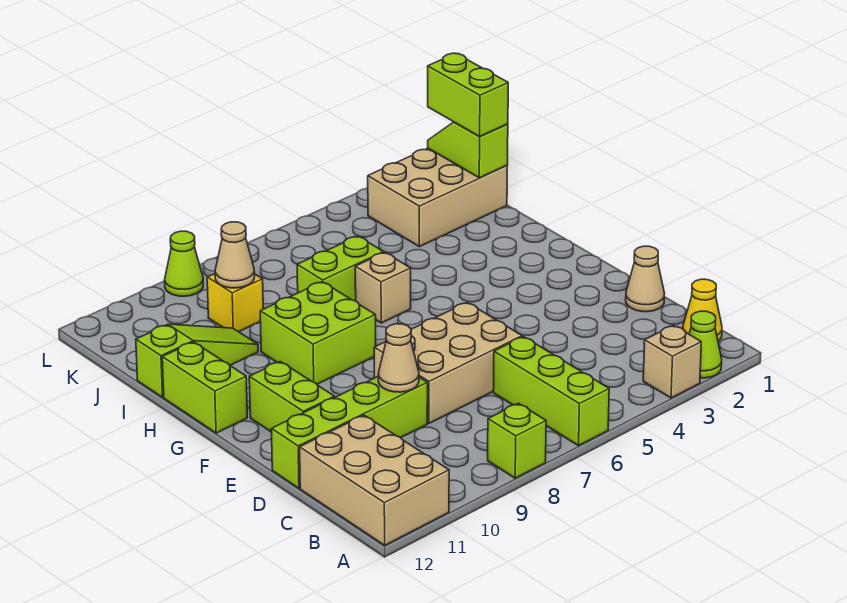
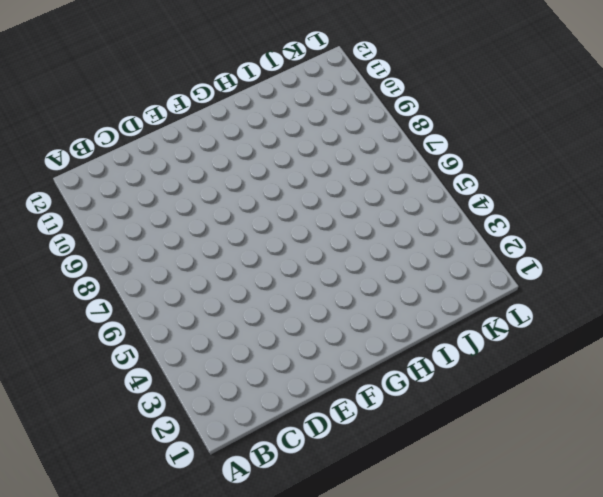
none -> lime cone A2 level 1
none -> tan brick A3 level 1
none -> lime brick A6:C6 level 1

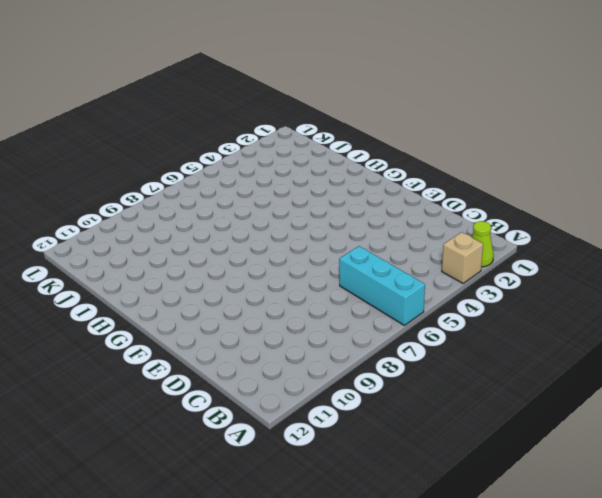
cyan brick A6:C6 level 1 -> lime brick A6:C6 level 1
none -> lime brick A8 level 1
none -> tan brick A11:C12 level 1
none -> yellow cone B1 level 1

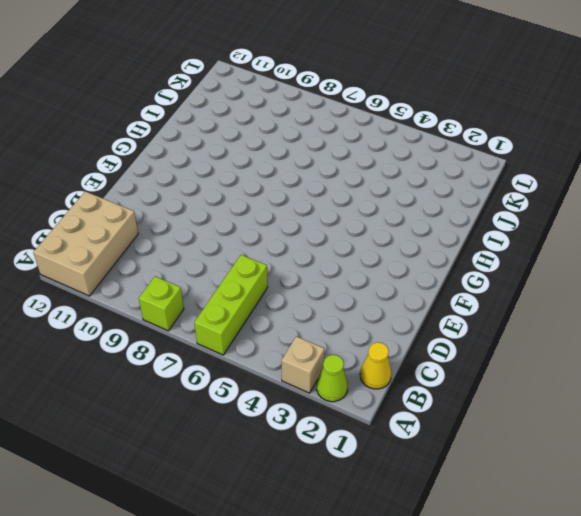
none -> tan cone D1 level 1
none -> tan brick D6:E8 level 1
none -> lime brick D9:D12 level 1

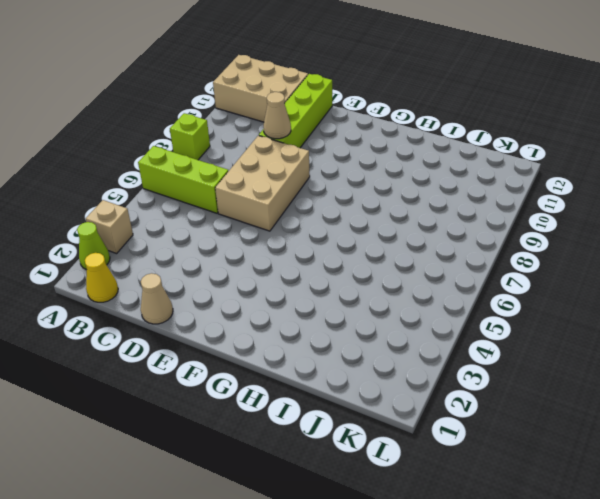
none -> lime brick E11:F11 level 1
none -> lime brick G8:H9 level 1
none -> lime brick G12:H12 level 1

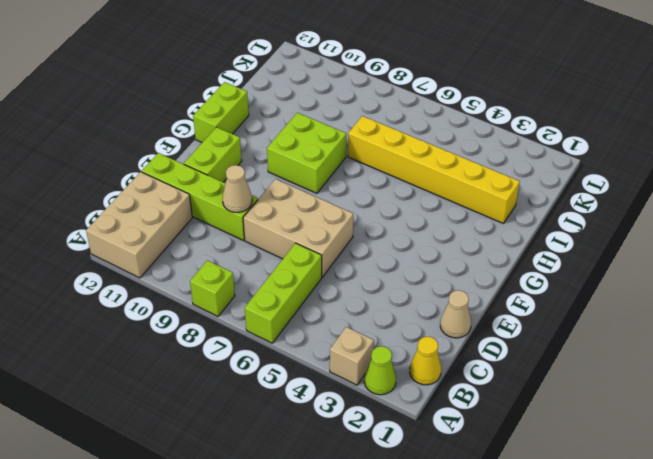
yellow brick I2:I7 level 1 -> lime brick I6:I7 level 1
none -> tan brick H6 level 1
none -> lime slope I10:I12 level 1 top 12
none -> tan brick J1:K3 level 1

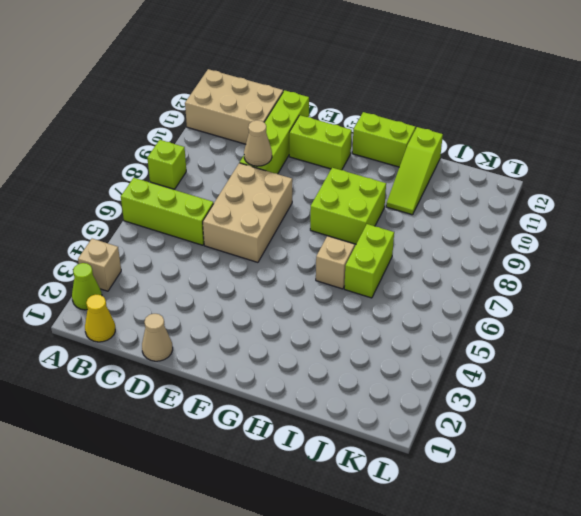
none -> tan brick J1:K3 level 1
none -> yellow brick J9 level 1
none -> lime cone L9 level 1

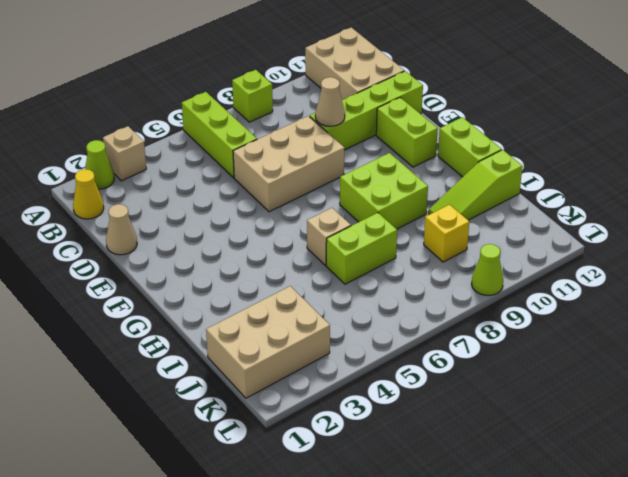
none -> lime slope J1:K1 level 2 top J
none -> tan cone J9 level 2
none -> lime brick J1:K1 level 3

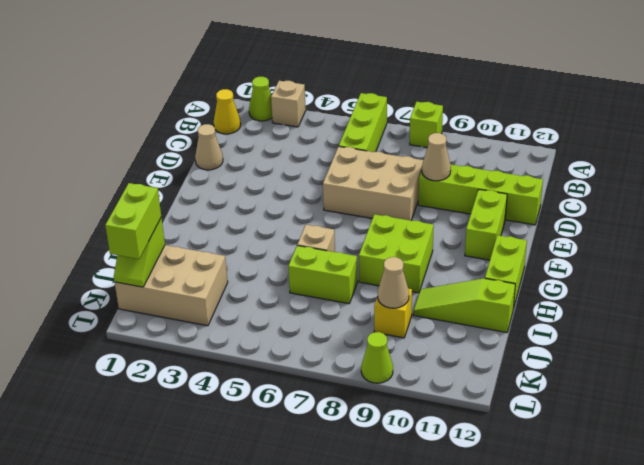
none -> tan brick A11:C12 level 1

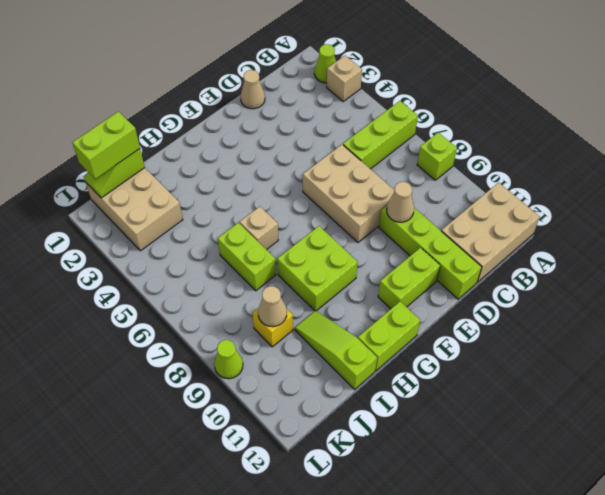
none -> yellow cone B1 level 1

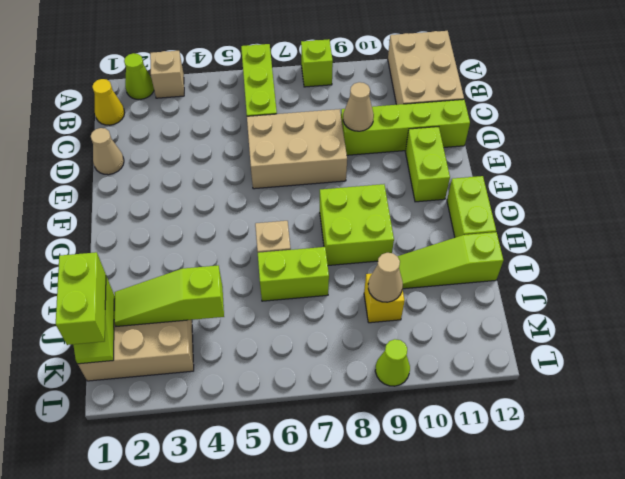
lime slope J2:J4 level 2 top 4 -> none

